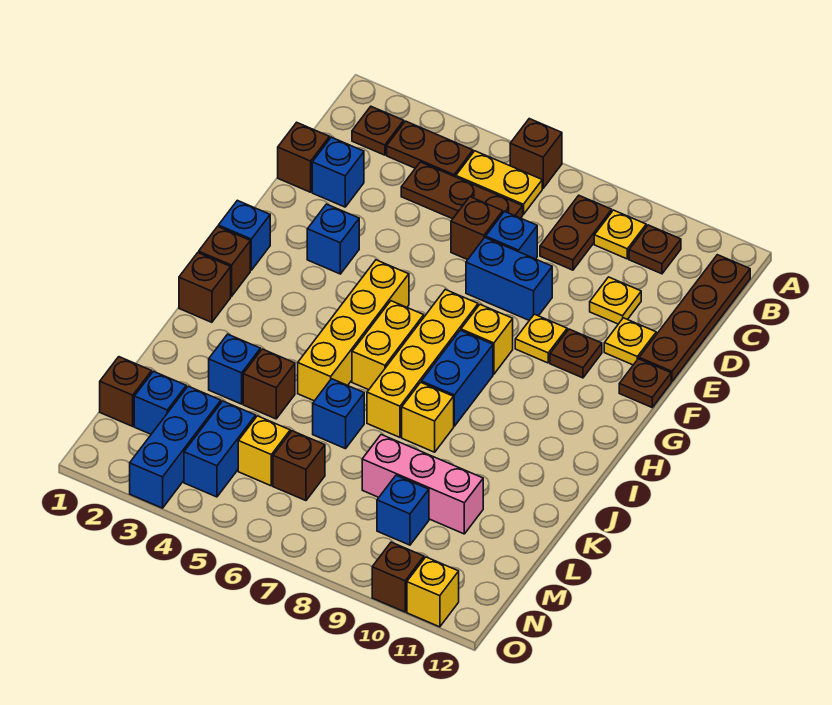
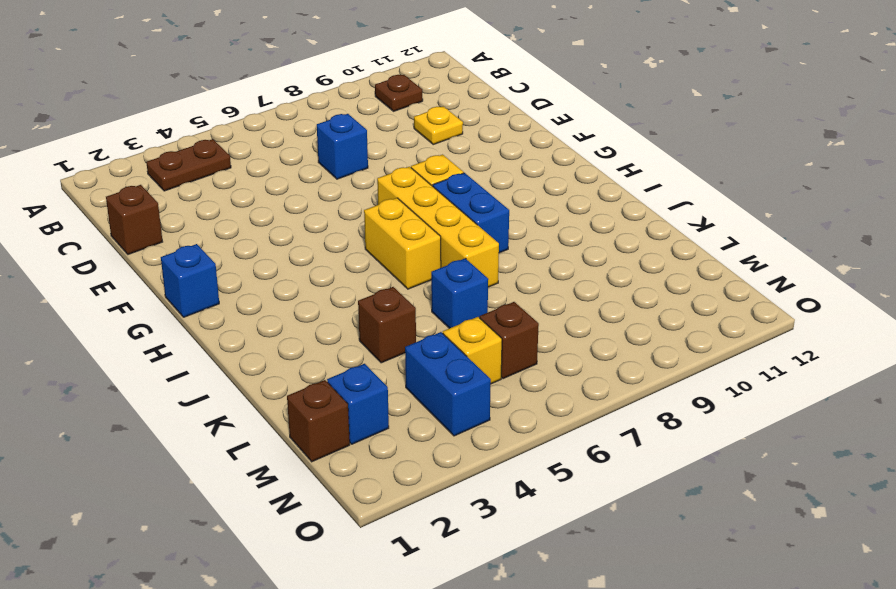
none -> brown brick A6 level 1
none -> brown plate B2 level 1
none -> yellow plate B5:B6 level 1
none -> brown plate B8:C8 level 1

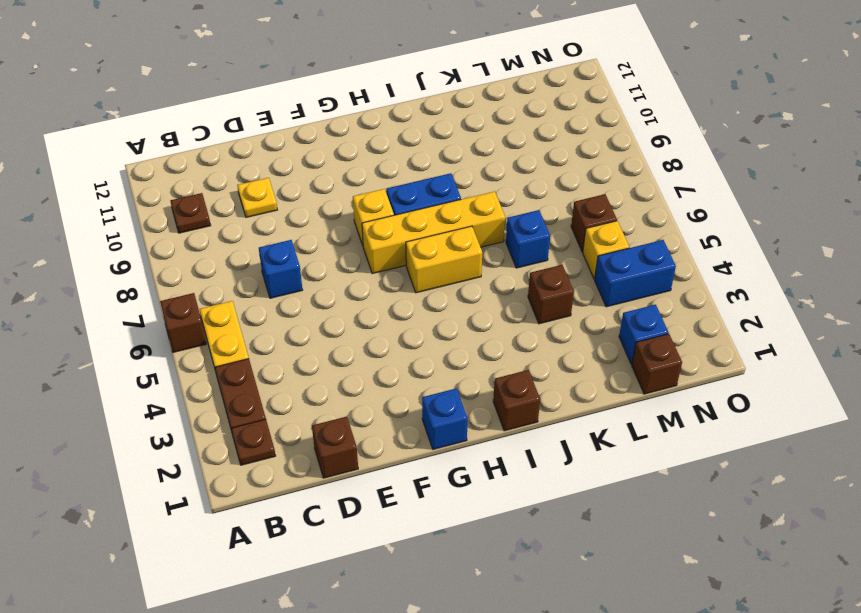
none -> brown plate B8:C8 level 1
none -> yellow plate B9 level 1
none -> brown plate B12:E12 level 1
none -> brown plate C4:C6 level 1

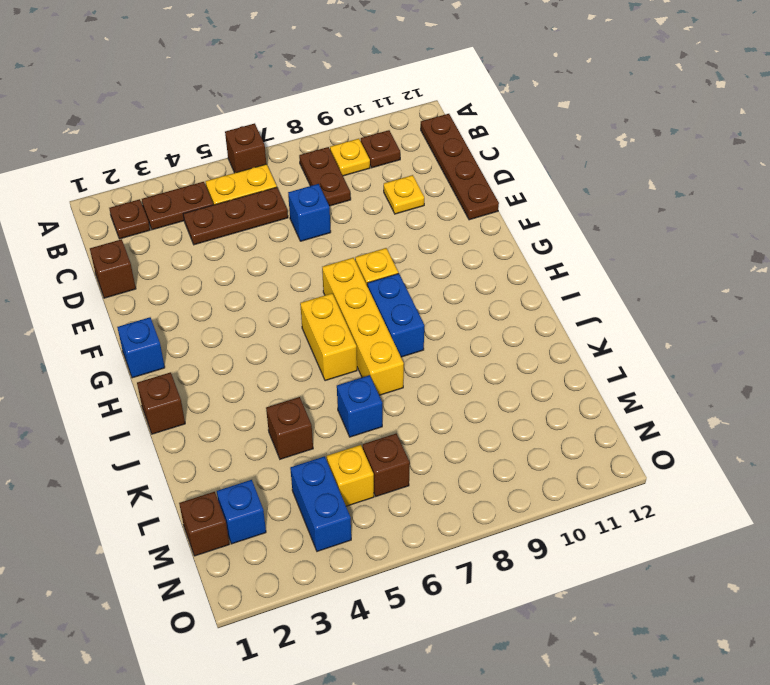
none -> blue brick D2 level 1
none -> brown brick D6 level 1
none -> blue brick E7:E8 level 1
none -> yellow plate E11 level 1

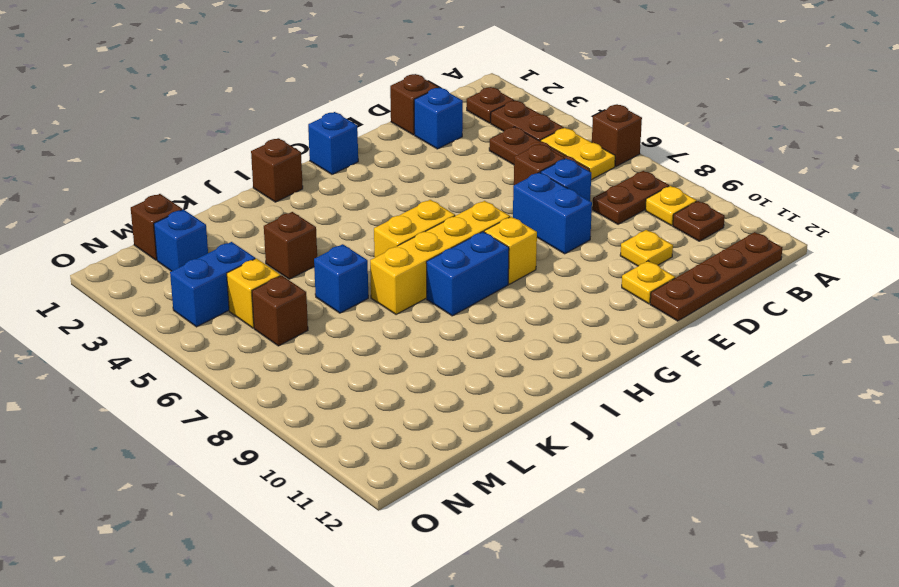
none -> blue brick F3 level 1
none -> yellow plate F9 level 1
none -> brown plate F10 level 1
none -> brown plate F12 level 1

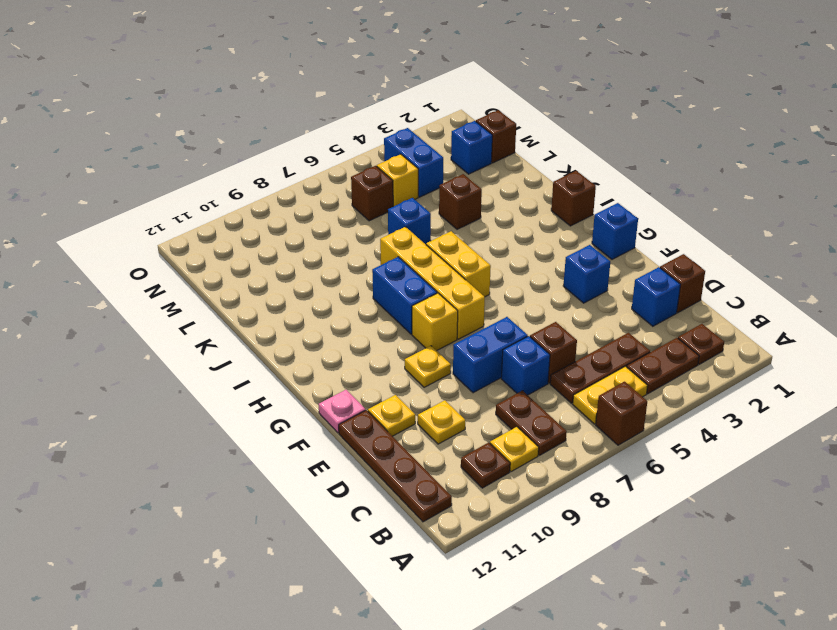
pink plate F12 level 1 -> brown plate F12 level 1
none -> brown plate F10 level 1
none -> yellow brick G5:J5 level 1
none -> brown brick H1 level 1
none -> yellow brick J8 level 1

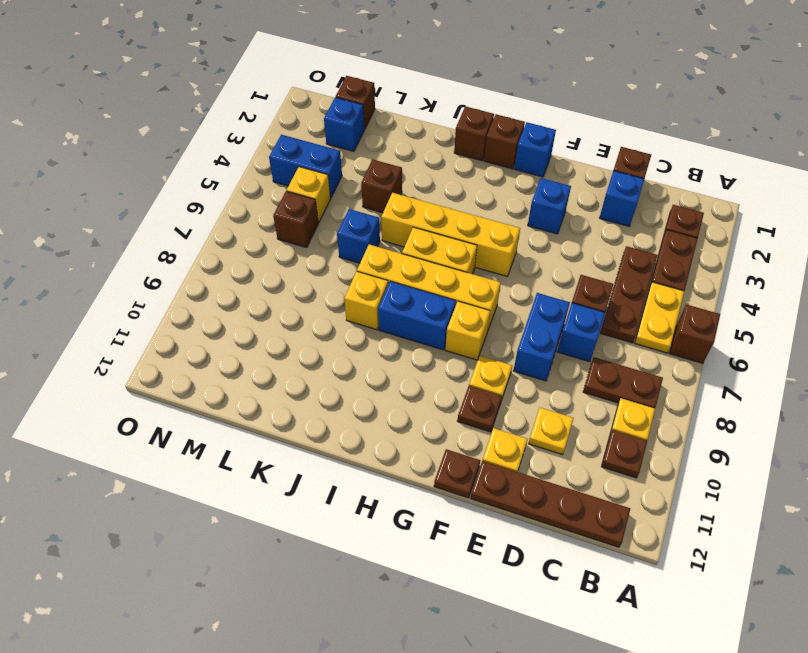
none -> blue brick K3 level 1
none -> pink brick L8:L10 level 1
none -> blue brick M3:O3 level 1
none -> blue brick M9 level 1

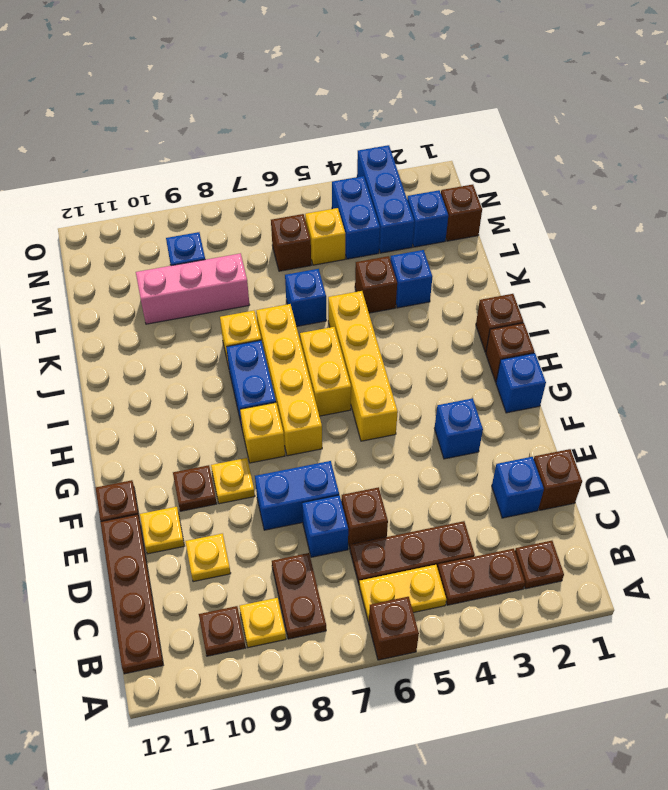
none -> brown brick O10 level 1
none -> yellow brick O11 level 1

